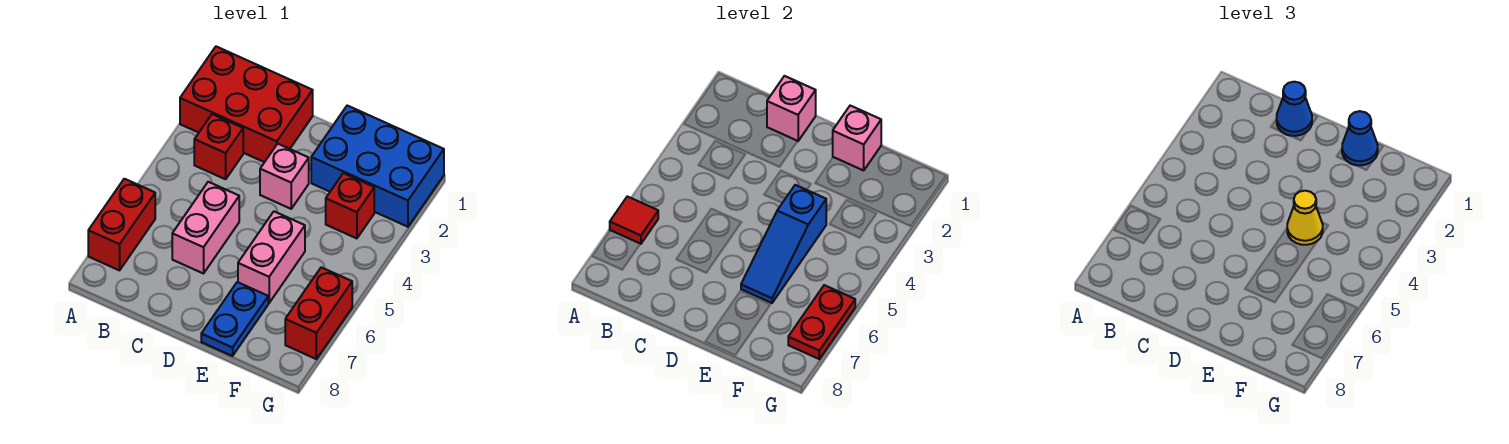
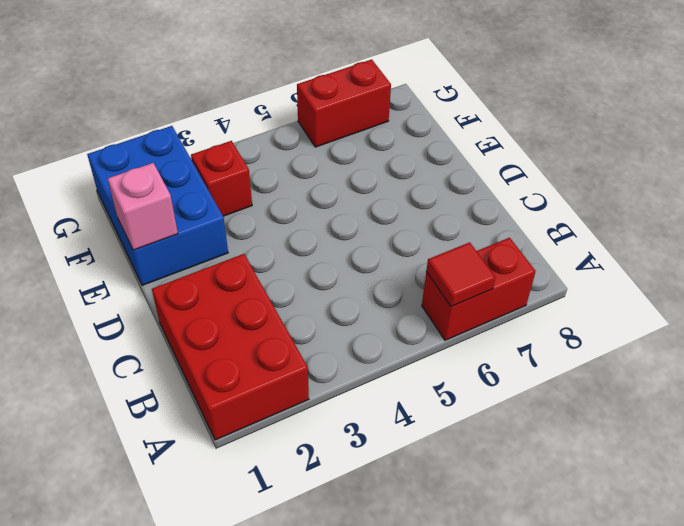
none -> red brick B3 level 1
none -> pink brick C5:C6 level 1
none -> pink brick D3 level 1

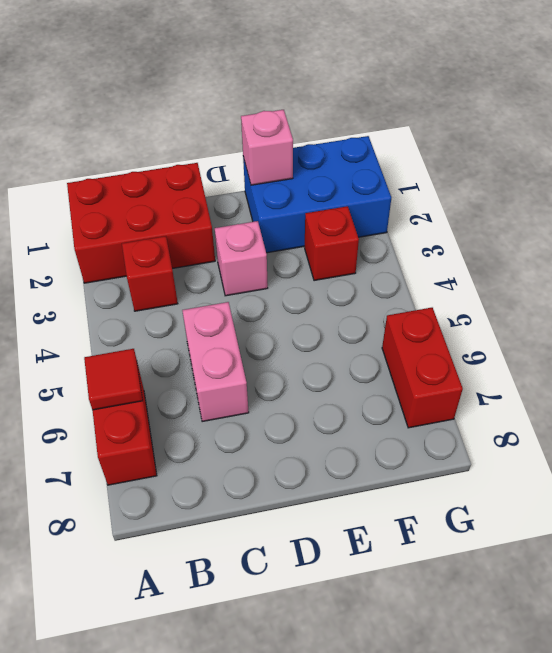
none -> pink brick E5:E6 level 1
none -> blue plate E7:E8 level 1
none -> pink brick C1 level 2

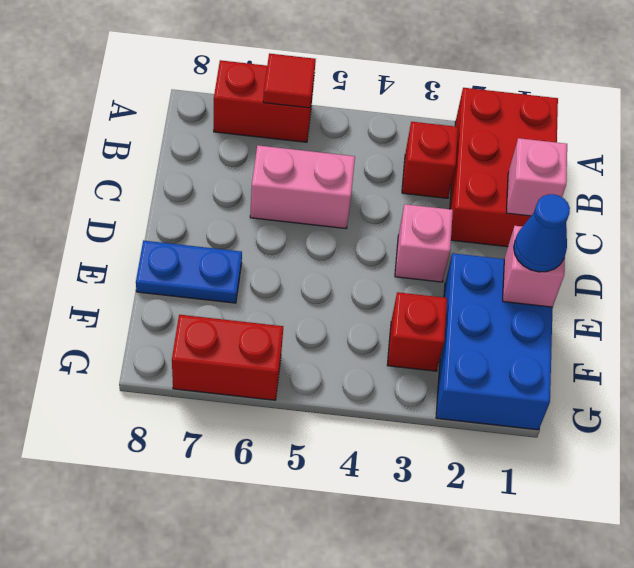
none -> pink brick E5:E6 level 1
none -> blue slope E4:E6 level 2 top 4
none -> red plate G6:G7 level 2

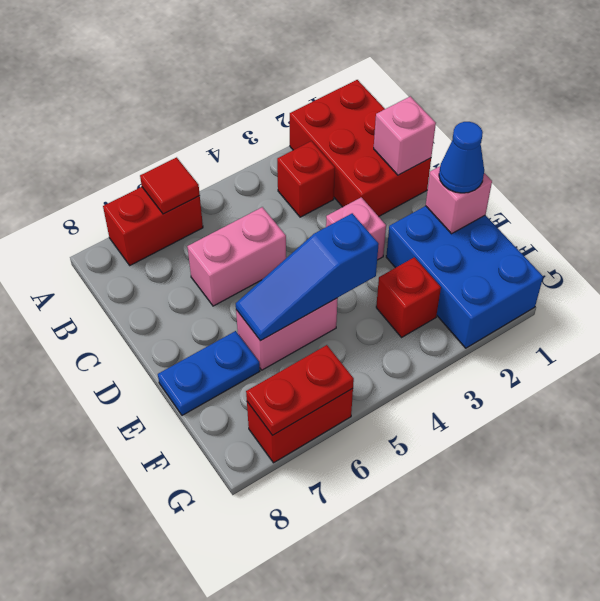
none -> blue cone C1 level 3
none -> yellow cone E4 level 3

